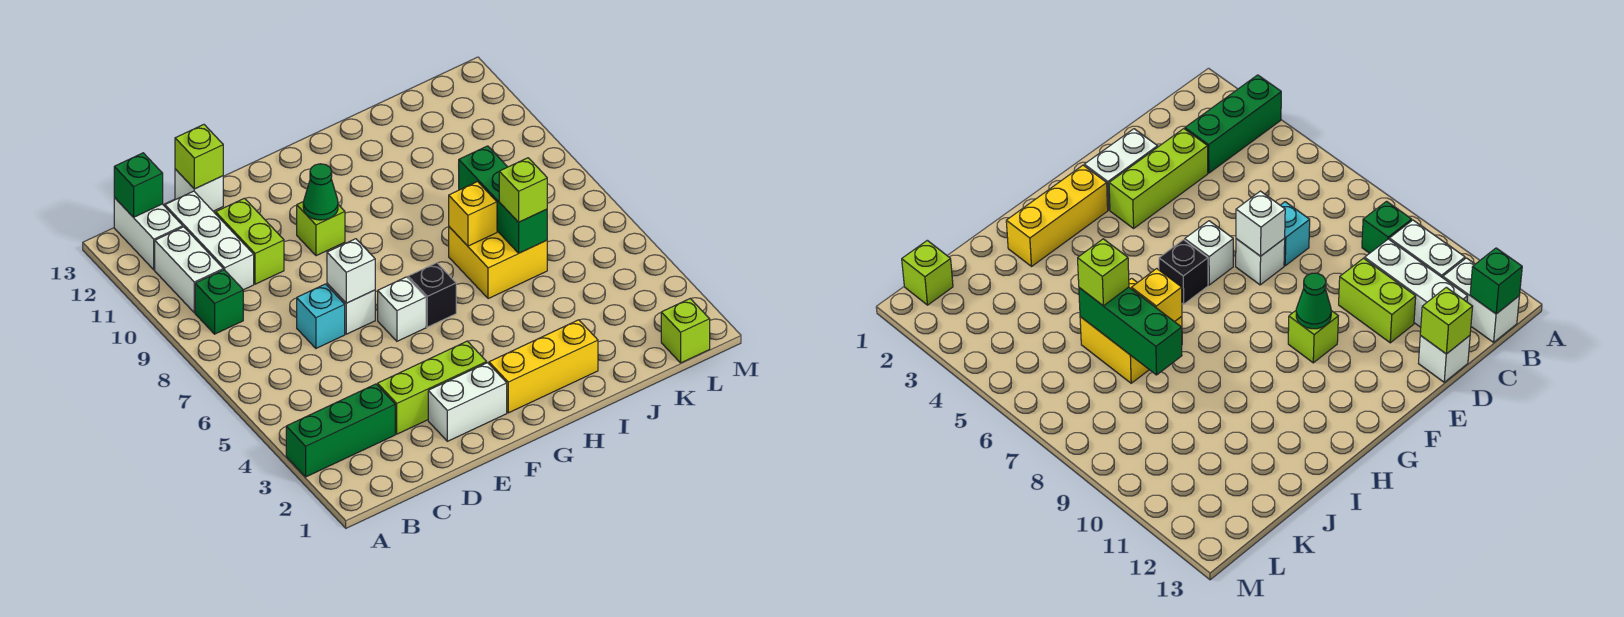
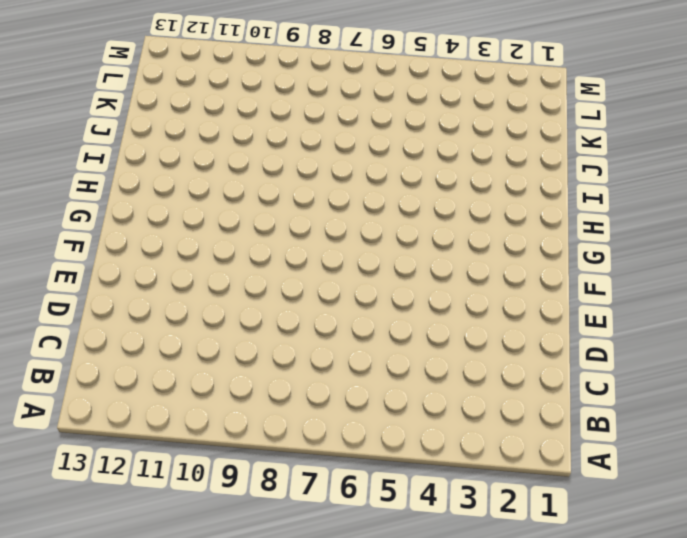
none -> green brick A3:C3 level 1
none -> green brick B9 level 1
none -> white brick B10:B11 level 1

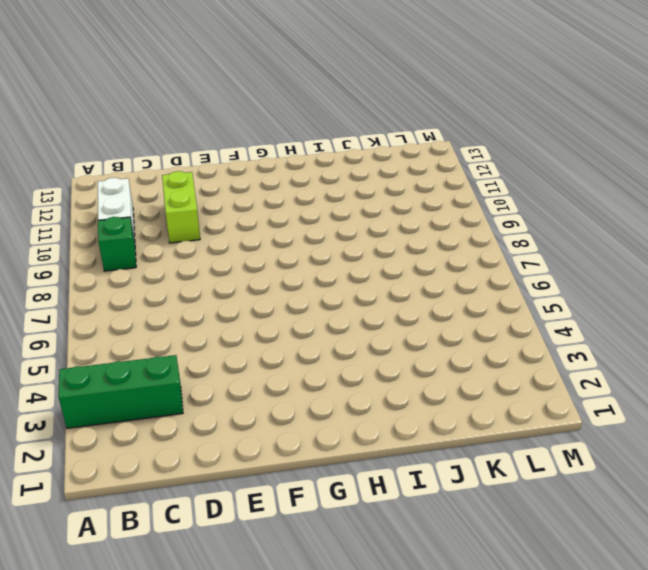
none -> white brick B12:B13 level 1
none -> white brick C10:C12 level 1
none -> lime brick D3:F3 level 1

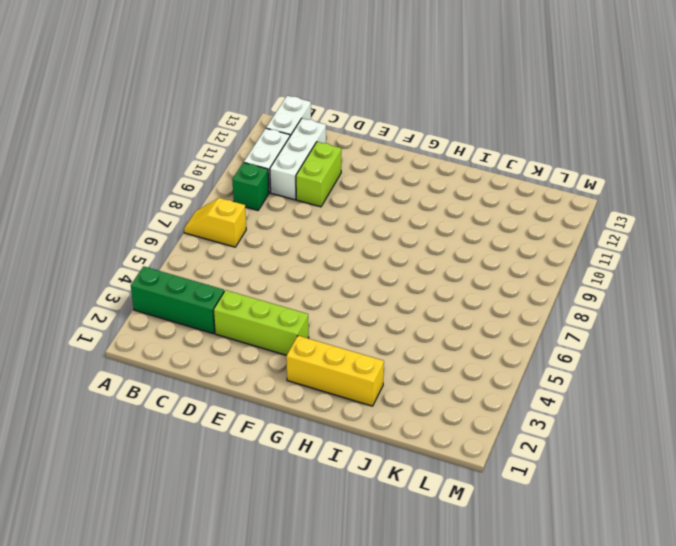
yellow slope A7:B7 level 1 top B -> none
none -> cyan brick D7 level 1
none -> white brick D13 level 1
none -> white brick E2:F2 level 1

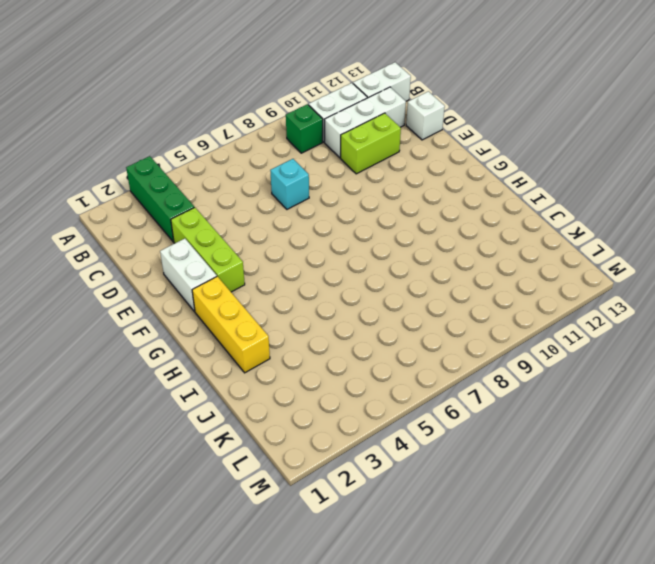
none -> white brick E7 level 1
none -> white brick F6 level 1
none -> lime brick F10 level 1

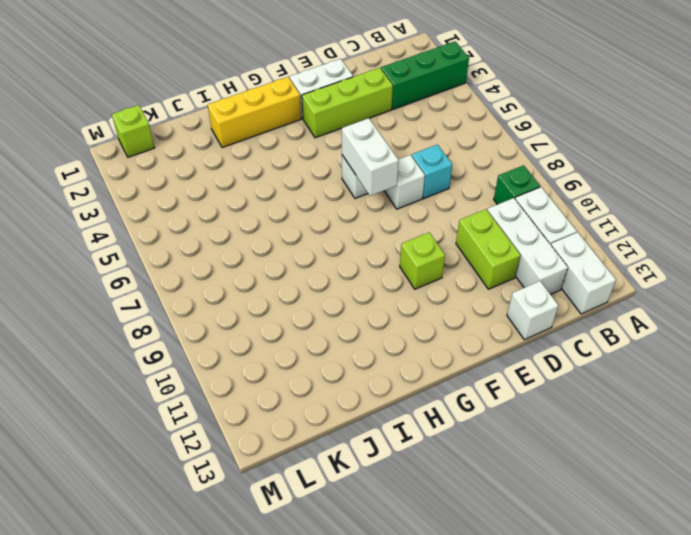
white brick F6:F7 level 2 -> none
none -> black brick G6 level 1
none -> yellow brick I6:J7 level 1
none -> green brick B13 level 2

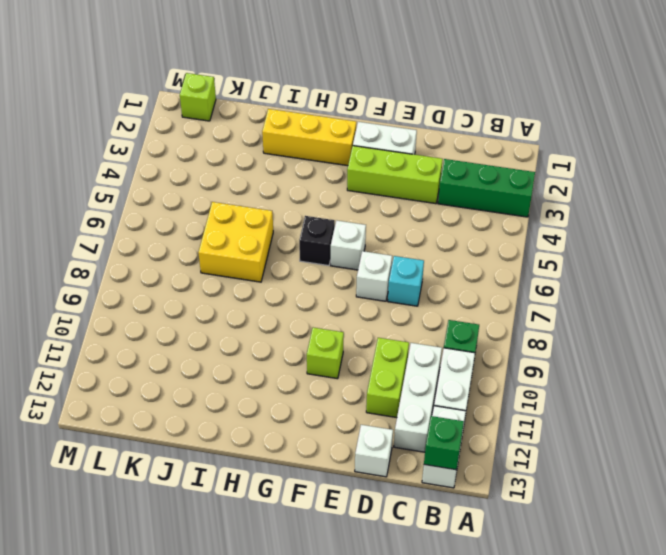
none -> lime brick D13 level 2
none -> white brick E7 level 2
none -> green cone F10 level 2

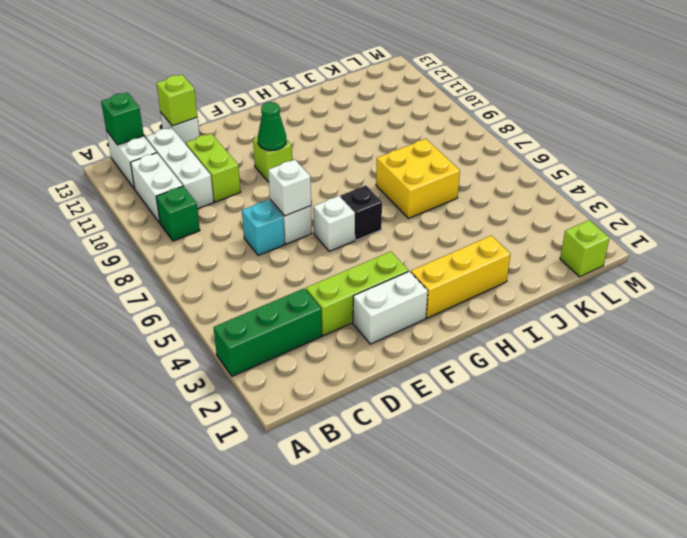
none -> yellow brick I7 level 2
none -> green brick J6:J8 level 2
none -> lime brick J6 level 3

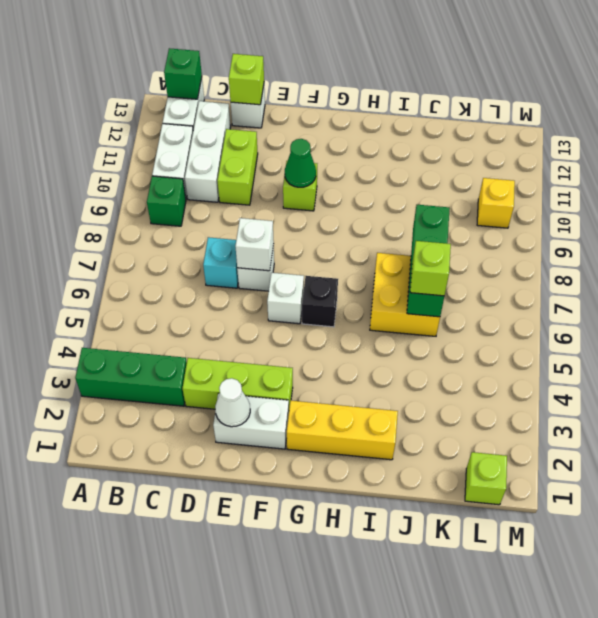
white cone E2 level 2 -> none
yellow brick L10 level 1 -> yellow brick I7 level 2

